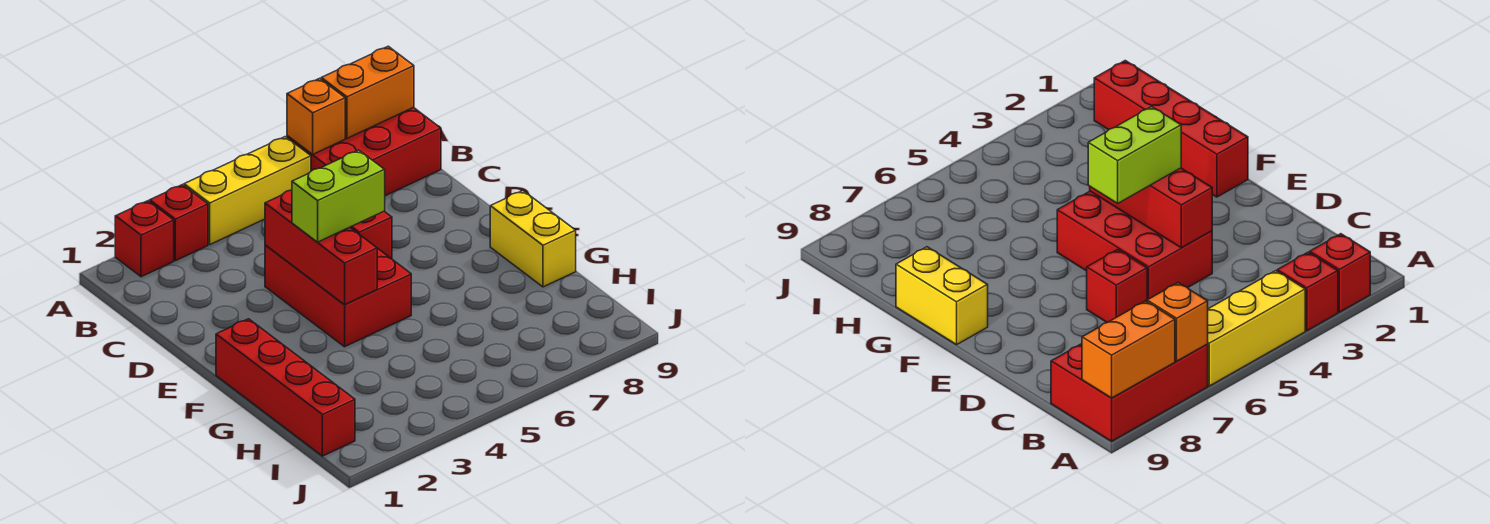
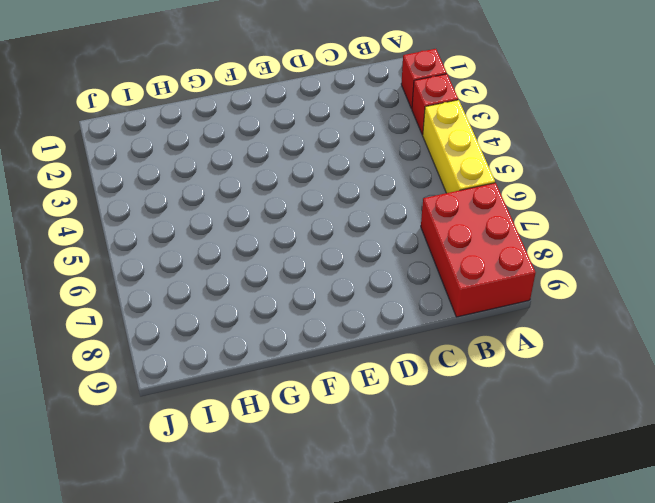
none -> red brick D4:F5 level 1
none -> red brick D6 level 1
none -> red brick F1:I1 level 1

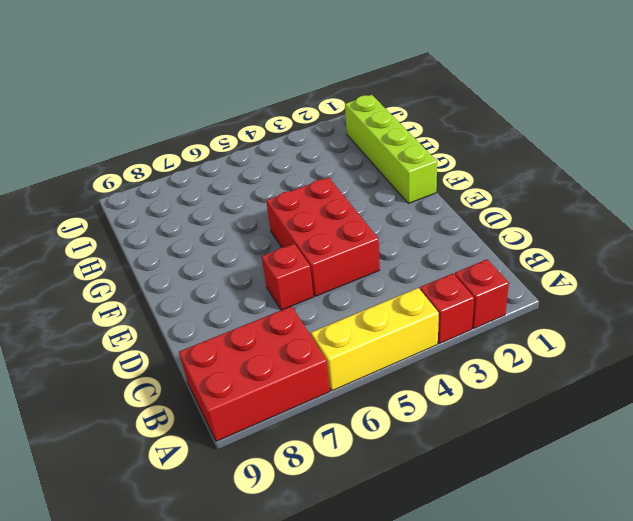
lime brick F1:I1 level 1 -> red brick F1:I1 level 1
none -> yellow brick F9:G9 level 1
none -> orange brick A7 level 2
none -> orange brick A8:A9 level 2

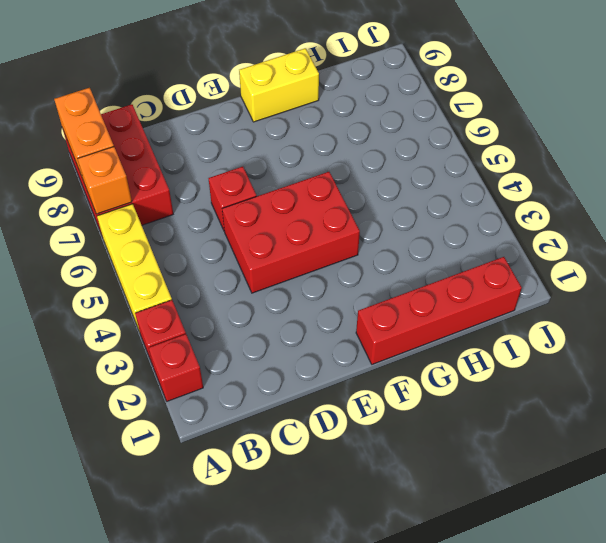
none -> red brick D4:F4 level 2
none -> lime brick E4:E5 level 3

